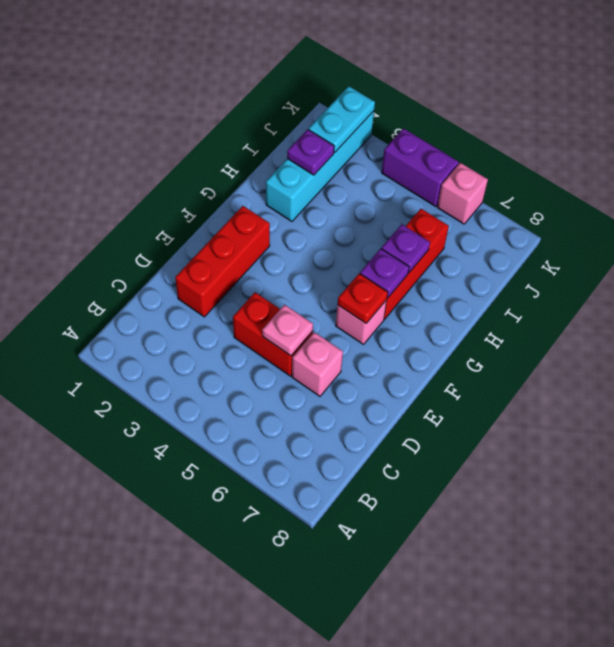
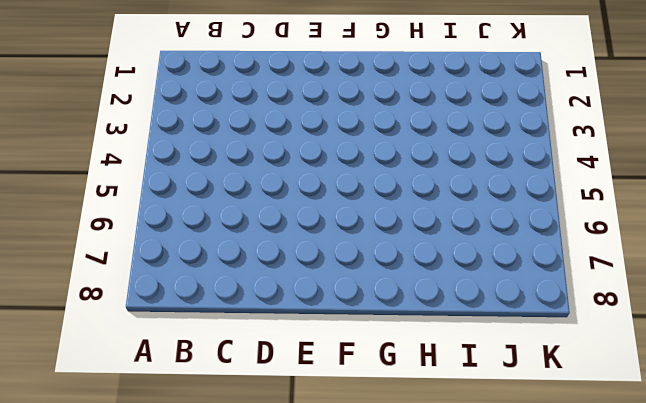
none -> red brick D2:F2 level 1
none -> red brick D4:D5 level 1
none -> pink brick D6 level 1

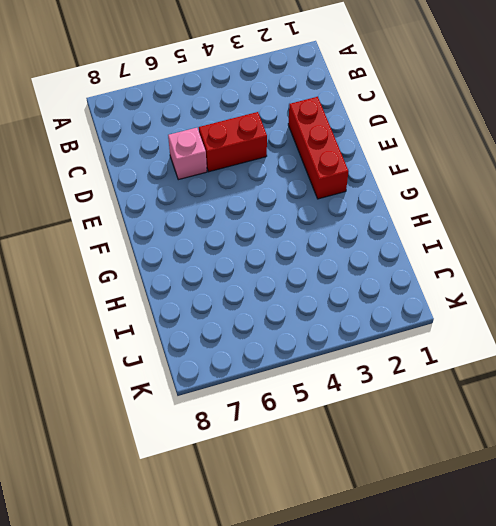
none -> pink brick F6 level 1
none -> red brick G6:I6 level 1
none -> cyan brick H2:K2 level 1

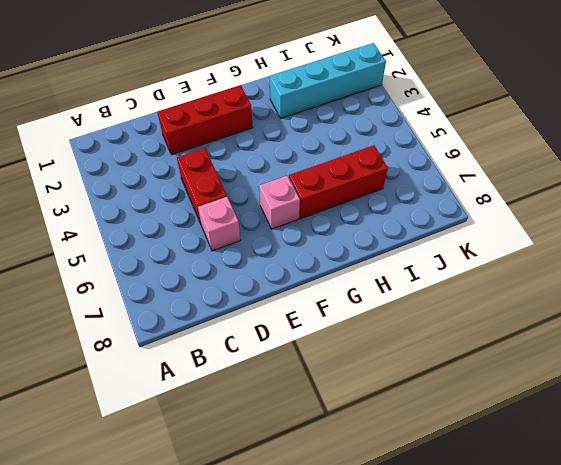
none -> purple brick K4:K5 level 1
none -> pink brick K6 level 1
none -> pink plate D5 level 2

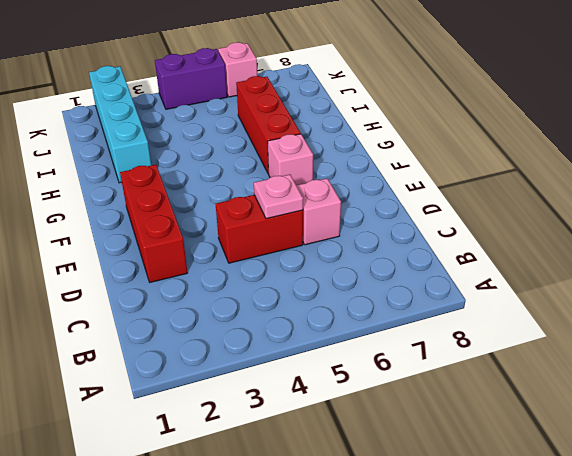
none -> red plate F6 level 2
none -> purple plate G6 level 2
none -> purple plate H6 level 2

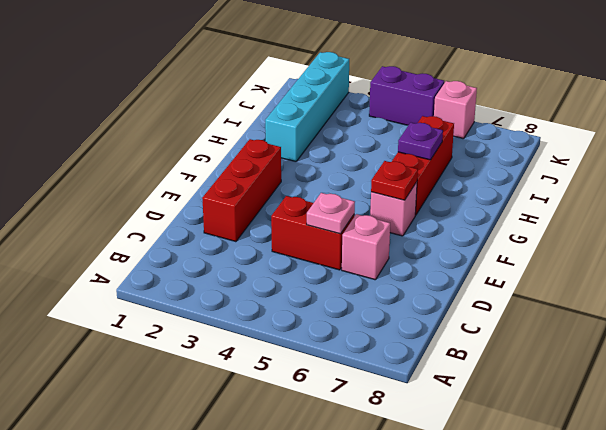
none -> purple plate G6 level 2
none -> purple plate I2 level 2
none -> cyan plate J2:K2 level 2

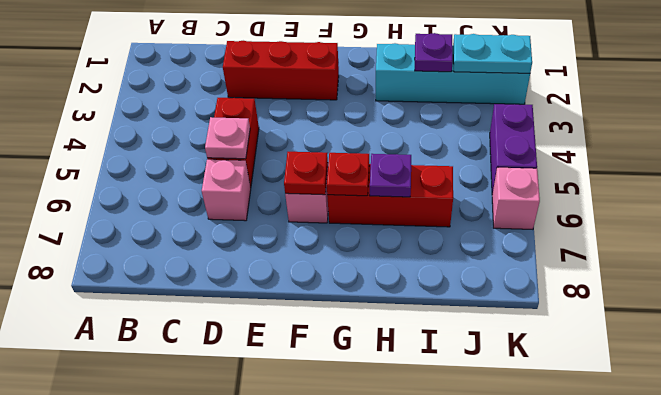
red plate G6 level 2 -> purple plate G6 level 2

